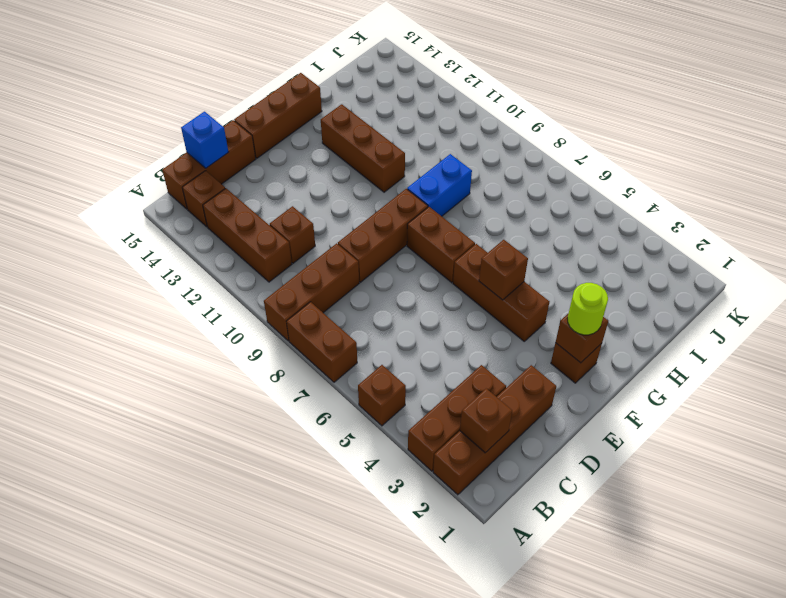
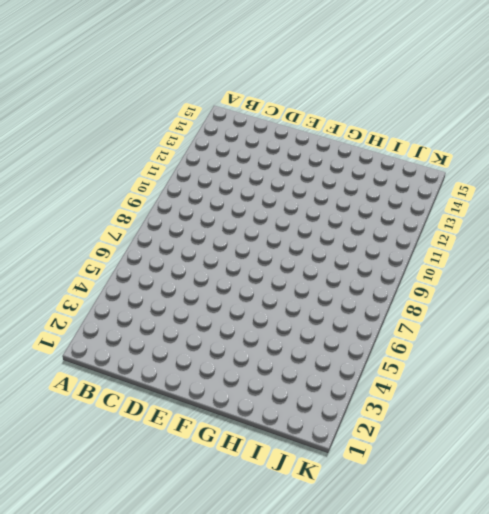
none -> brown brick A2:D2 level 1
none -> brown brick A3:C3 level 1
none -> brown brick A5 level 1

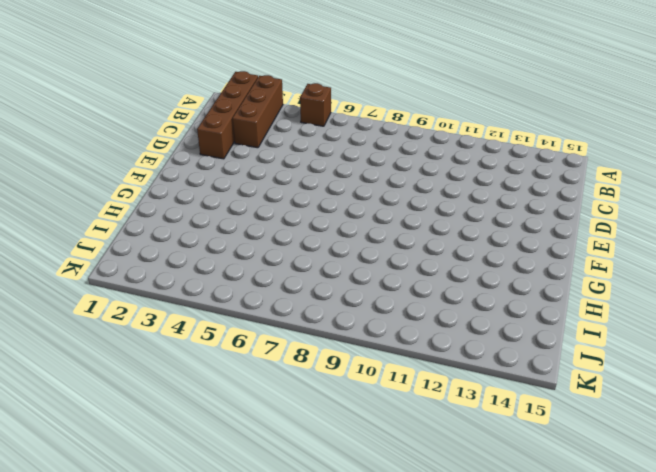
none -> brown brick A7:A8 level 1
none -> brown brick A9:C9 level 1
none -> brown brick B11:B13 level 1

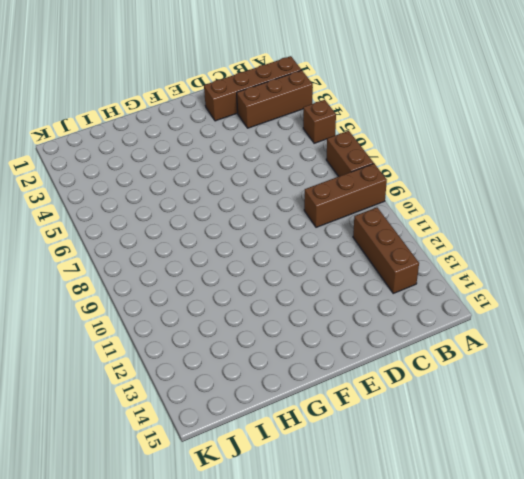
none -> brown brick B14 level 1
none -> brown brick B15:D15 level 1
none -> brown brick C11 level 1

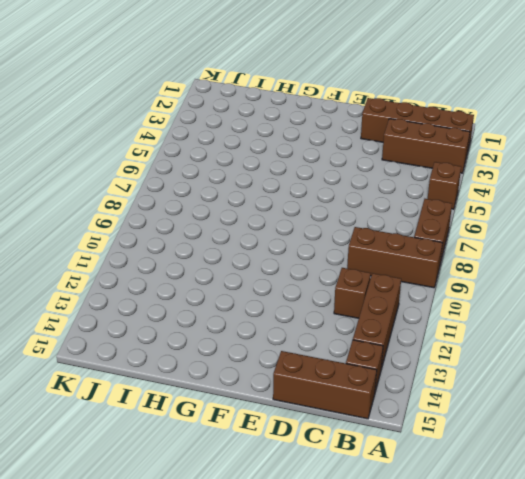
none -> brown brick D9:F9 level 1
none -> brown brick E15:G15 level 1
none -> brown brick F2 level 1

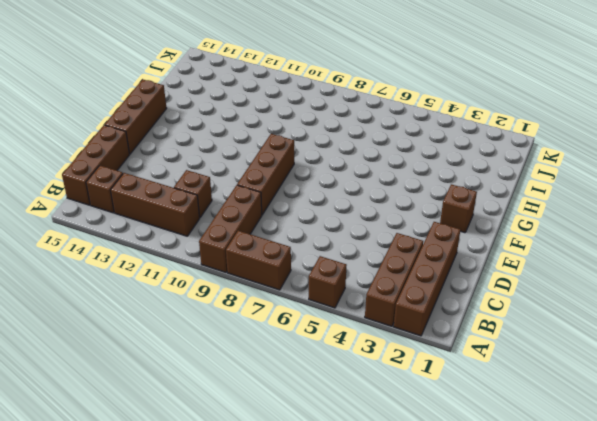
none -> brown brick F4:F6 level 1
none -> brown brick F7:F8 level 1
none -> blue brick G9:H9 level 1

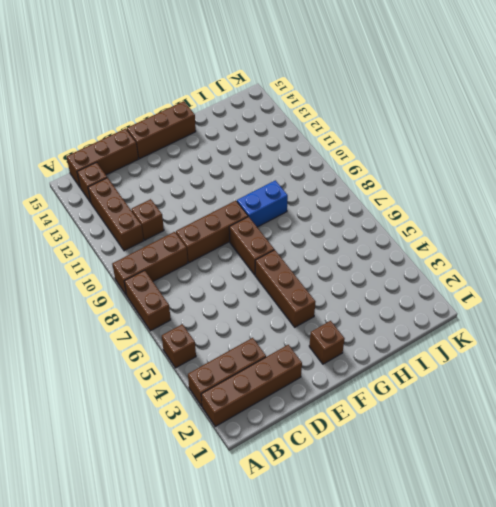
none -> brown brick G11:G13 level 1
none -> brown brick B2 level 2
none -> blue brick C15 level 2

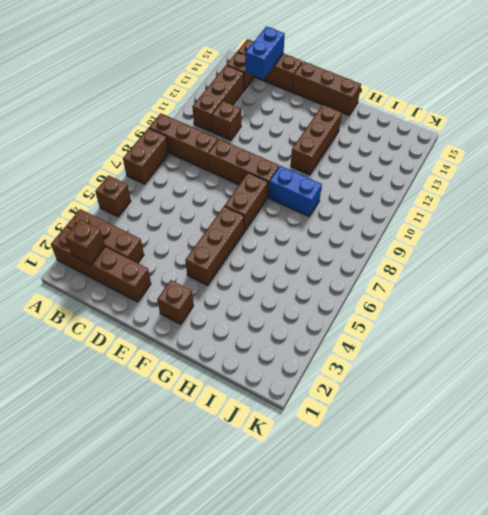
blue brick C14:C15 level 2 -> blue brick C15 level 2
none -> brown brick F2 level 2
none -> brown brick F5 level 2
none -> lime round brick F2 level 3

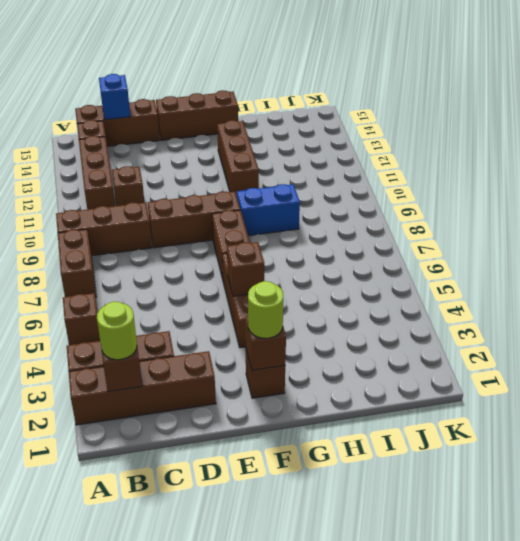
lime round brick B2 level 3 -> none

